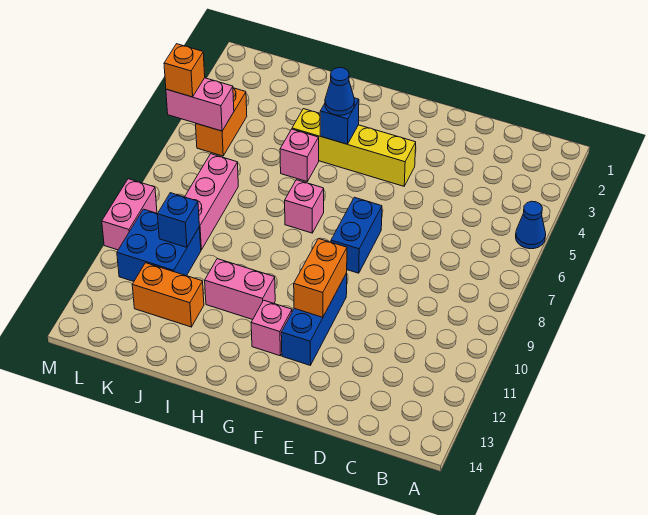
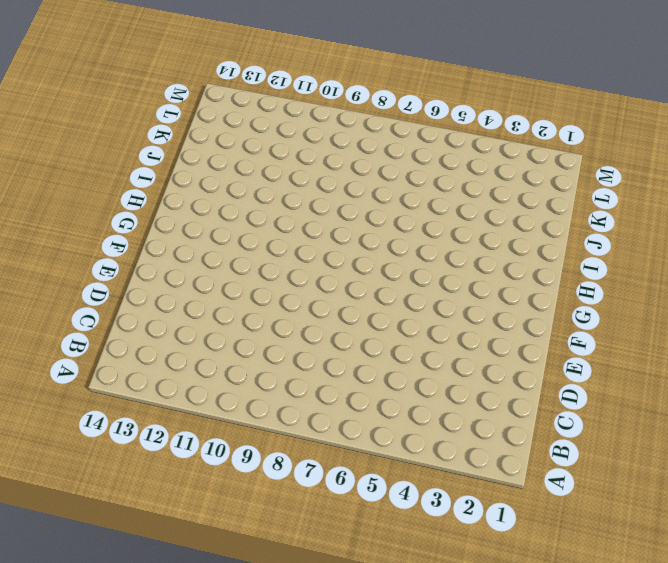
none -> blue cone A5 level 1
none -> yellow brick F4:I4 level 1
none -> blue brick F7:F8 level 1

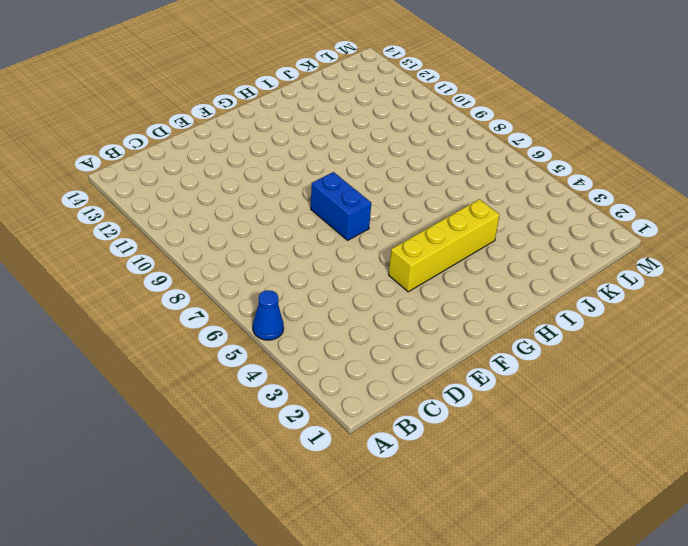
none -> blue brick F10:F12 level 1
none -> pink brick G12 level 1
none -> pink brick H7 level 1

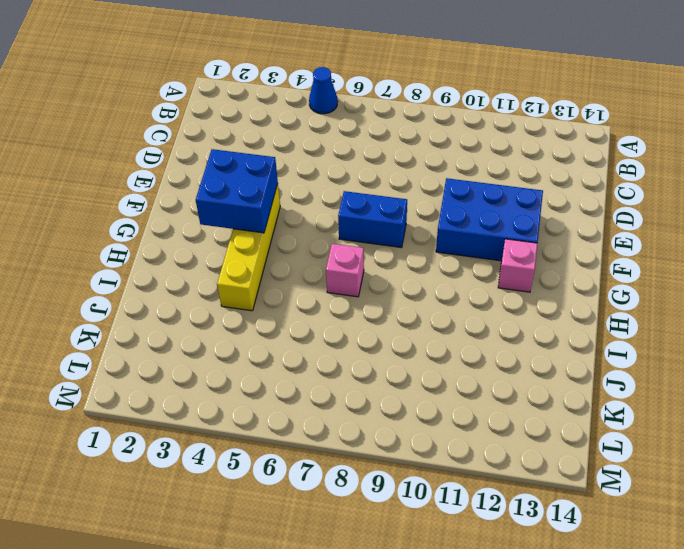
blue brick E10:F12 level 1 -> blue brick F10:F12 level 1
blue brick F3:G4 level 2 -> blue brick K10:L11 level 1
none -> pink brick H11:I11 level 1
none -> pink brick I5 level 1
none -> orange brick J12:K12 level 1

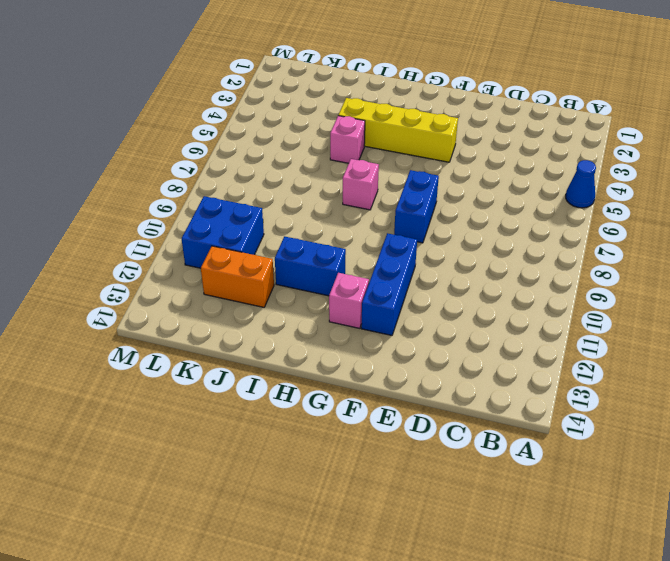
blue brick H11:I11 level 1 -> pink brick H11:I11 level 1
none -> pink brick K7:K9 level 1
none -> orange brick L4:L5 level 1
none -> pink brick M9:M10 level 1

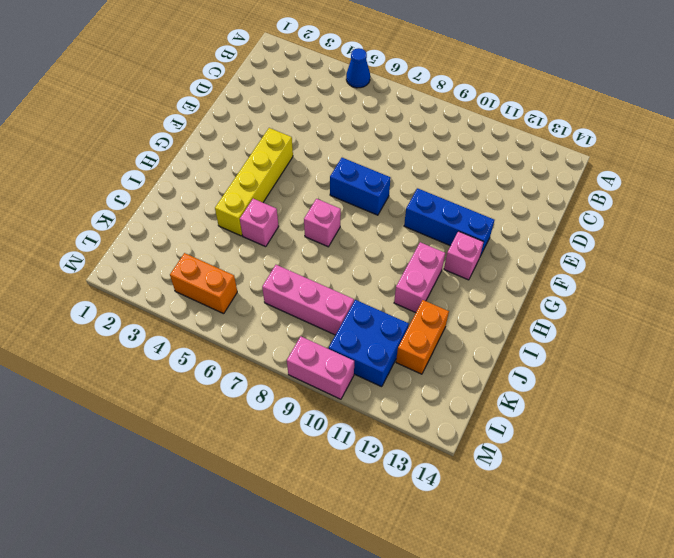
none -> orange brick F10:F11 level 2
none -> blue brick H4 level 2
none -> blue brick K10 level 2

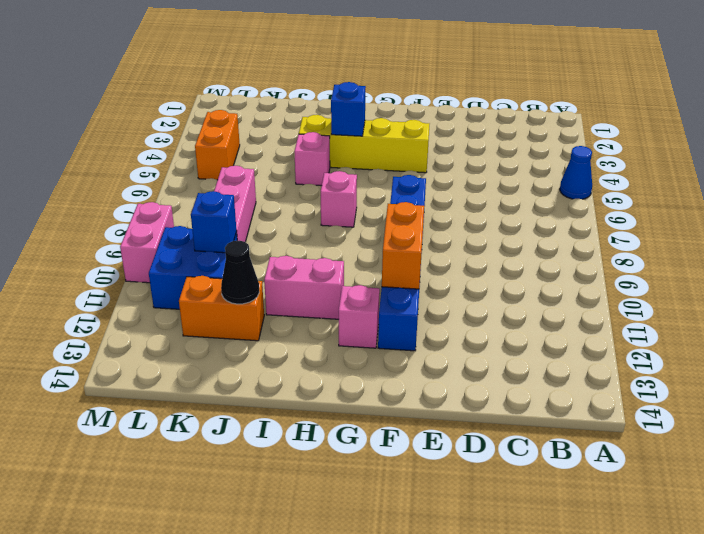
black cone J12 level 2 -> none
none -> pink brick L5:M5 level 2
none -> blue cone H4 level 3
none -> orange brick M5 level 3

